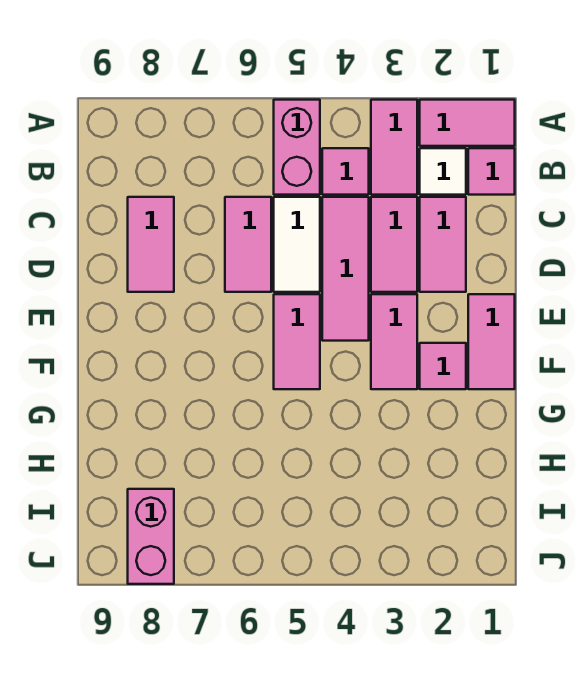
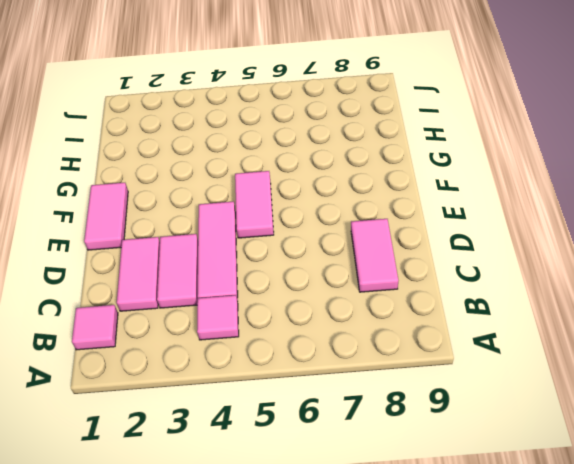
none -> pink tile A1:A2 level 1
none -> pink tile A3:B3 level 1
none -> pink brick A5:B5 level 1

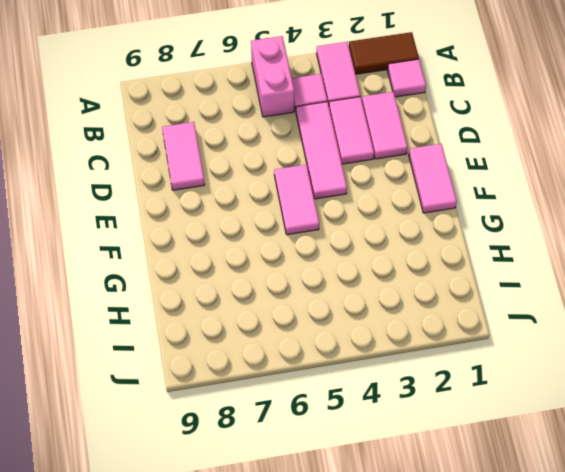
brown tile A1:A2 level 1 -> pink tile A1:A2 level 1
none -> white tile B2 level 1
none -> white tile C5:D5 level 1
none -> pink tile C6:D6 level 1

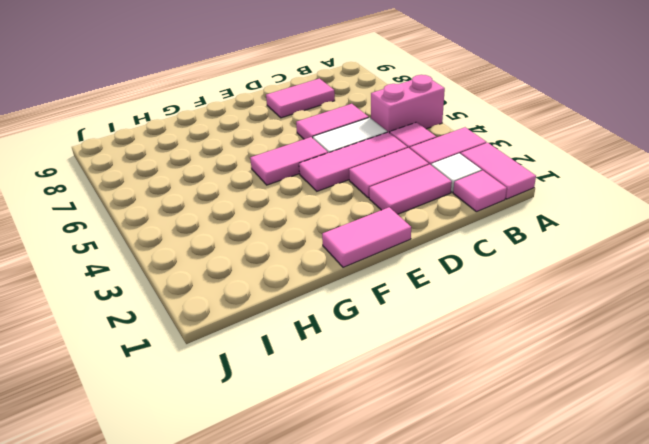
none -> pink tile E3:F3 level 1
none -> pink tile F2 level 1
none -> pink brick I8:J8 level 1

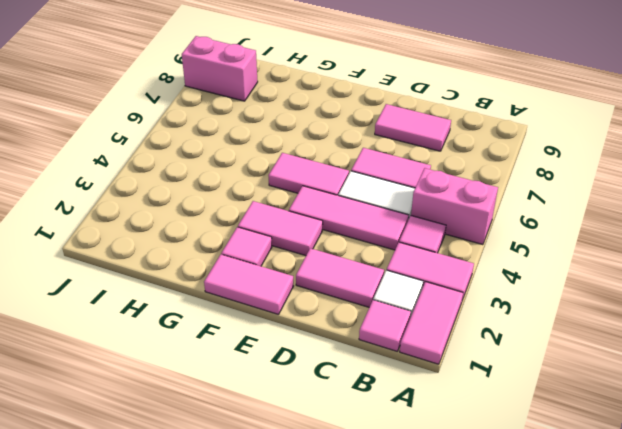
none -> pink tile C3:D3 level 1

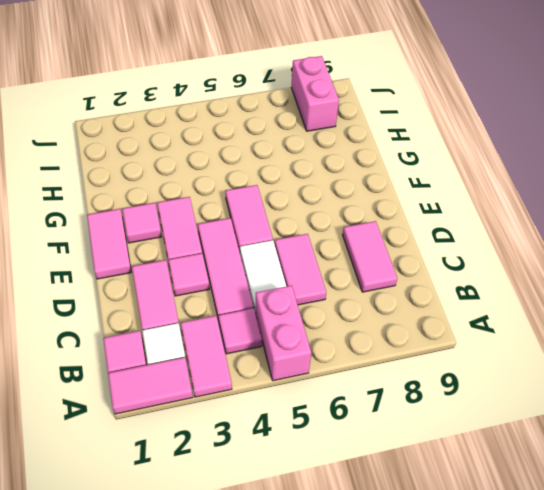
pink tile D3 level 1 -> pink tile C3:D3 level 1

